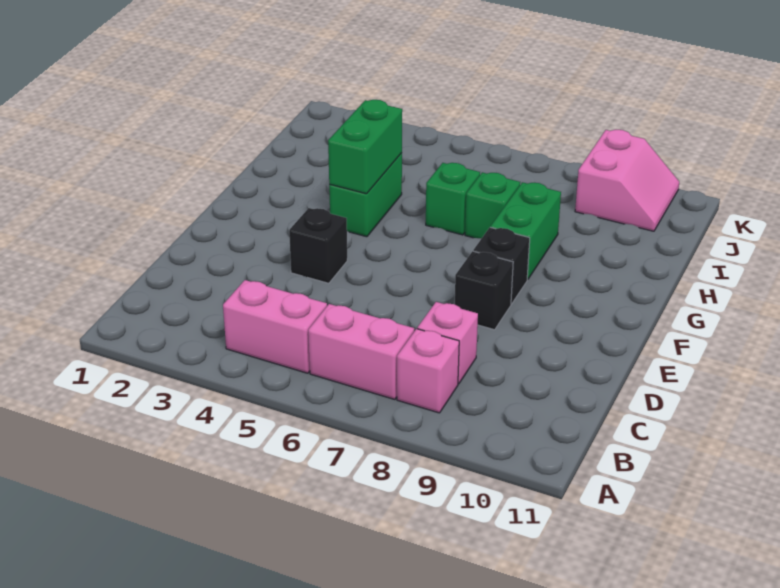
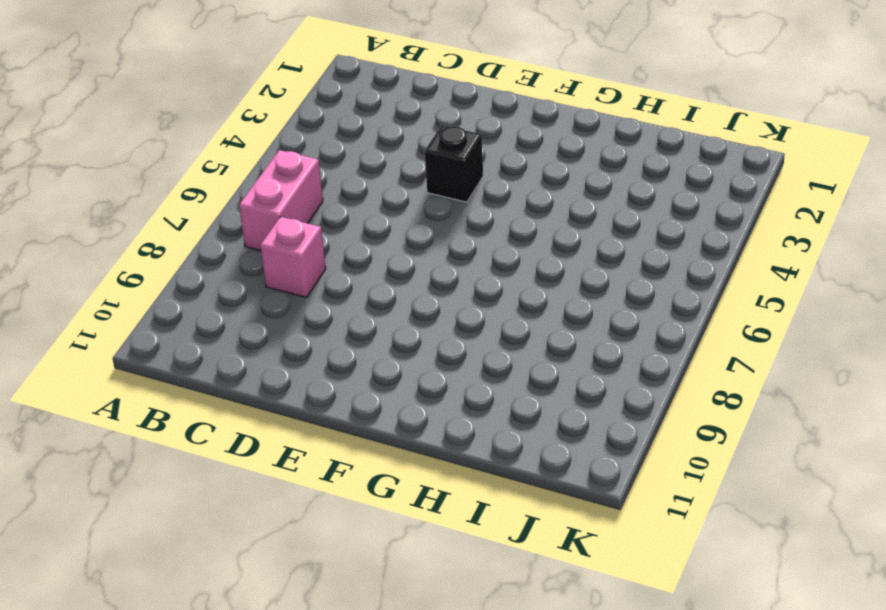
none -> pink brick B4:B5 level 1
none -> pink brick B8 level 1
none -> black brick E8 level 1

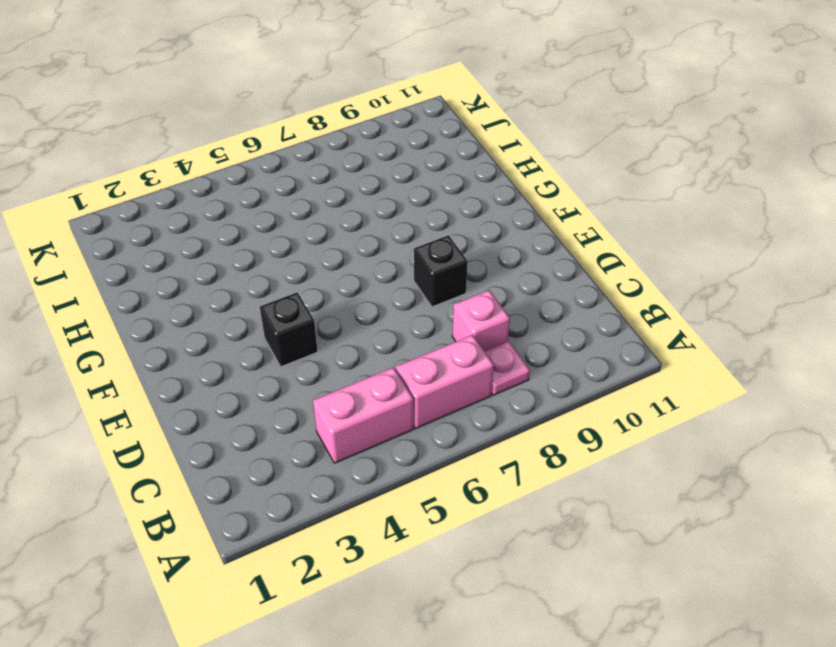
pink plate B8 level 1 -> pink brick B8 level 1
none -> black brick F8 level 1
none -> green brick G4:H4 level 1
none -> green brick G8:H8 level 1

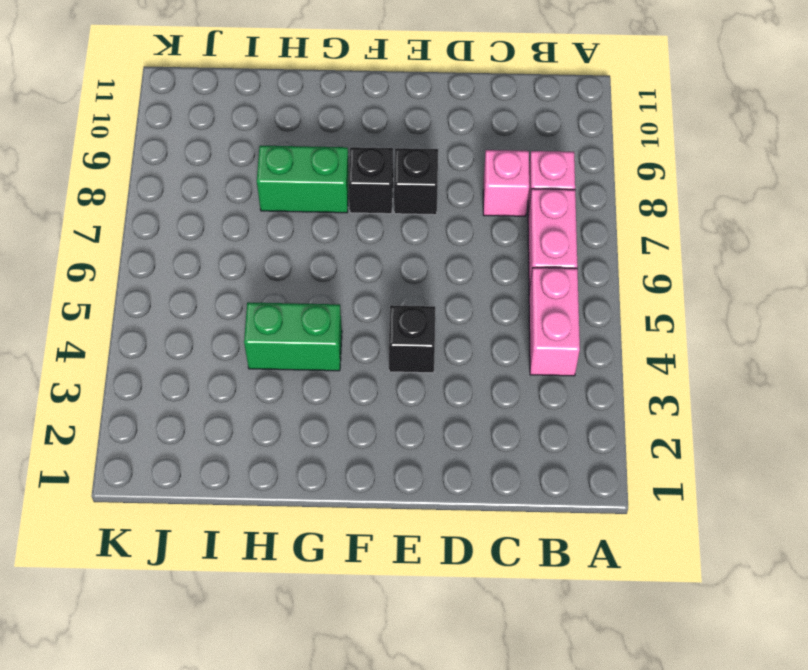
none -> green brick H6 level 1
none -> green brick H7 level 1
none -> pink slope J9:K10 level 1 top 9

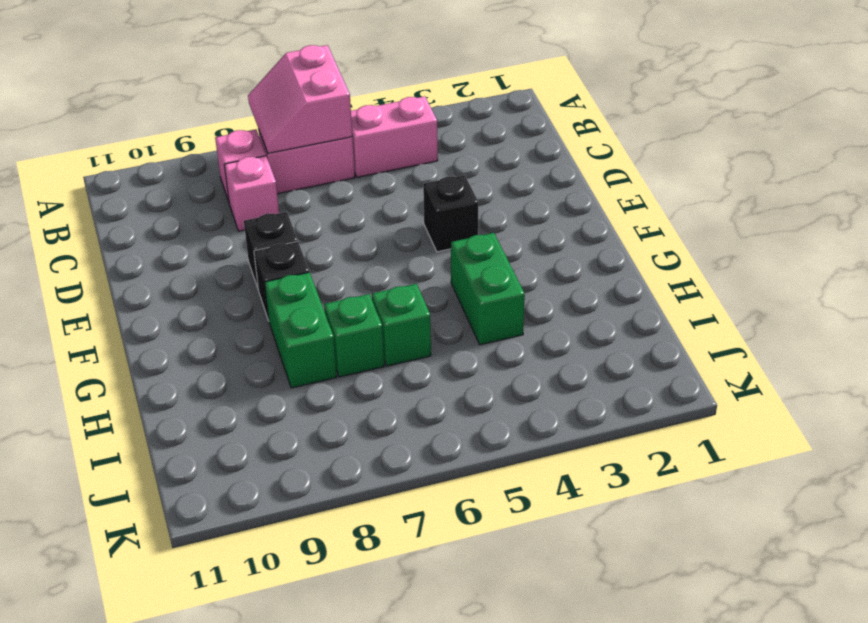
pink slope A6:B7 level 2 top 6 -> pink slope J9:K10 level 1 top 9
none -> green brick G4:H4 level 2

